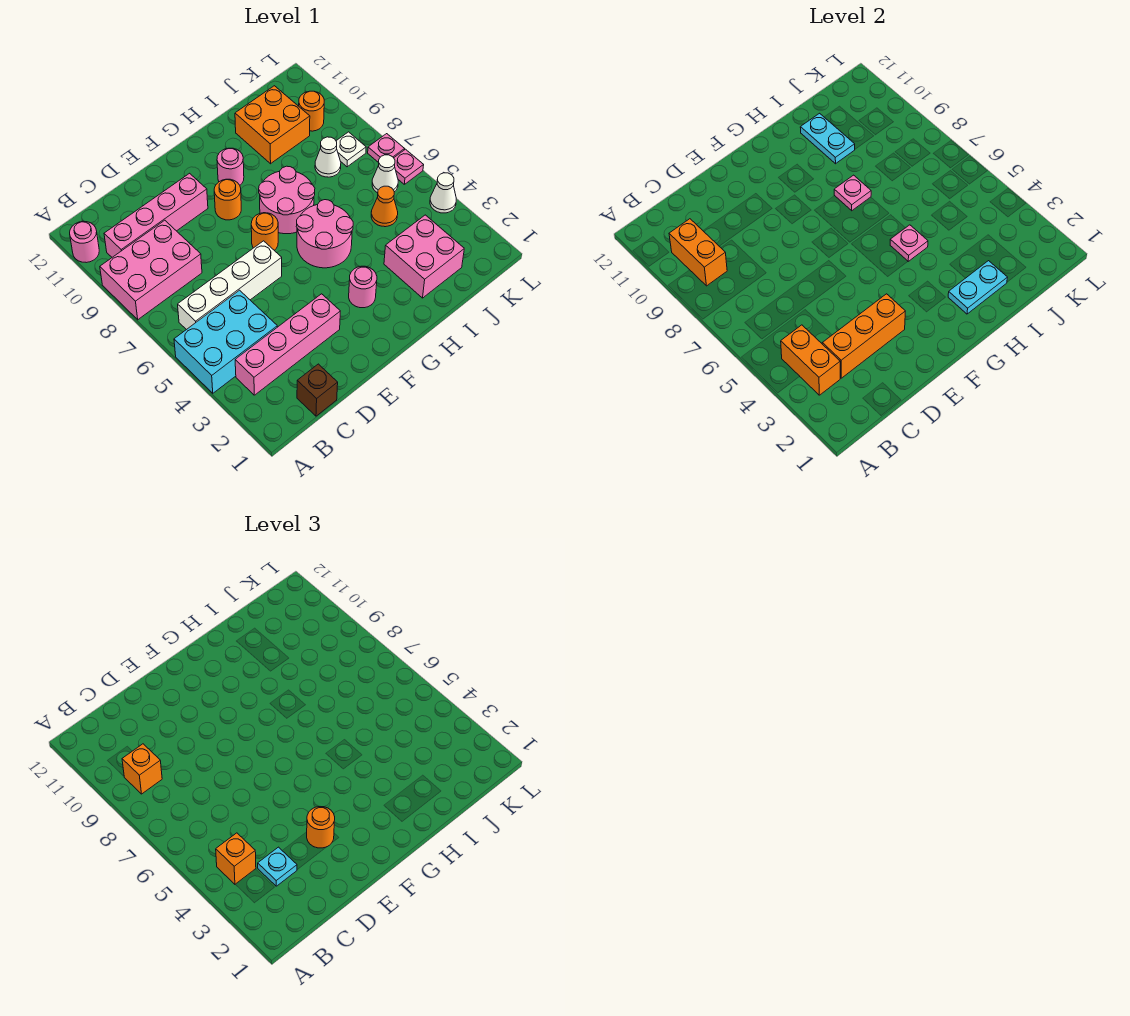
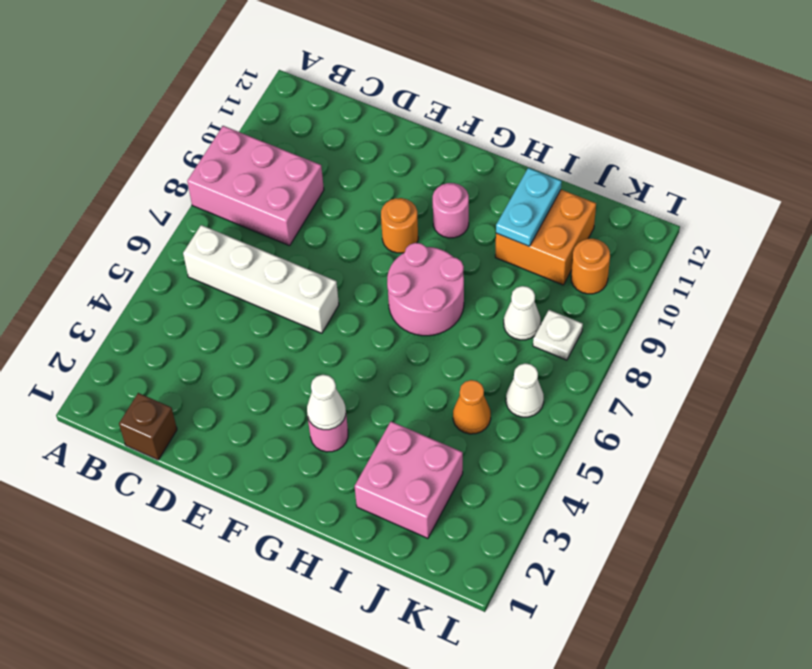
white cone G3 level 2 -> white cone L4 level 1
none -> cyan brick A4:C5 level 1
none -> pink round brick A11 level 1
none -> pink brick B3:E3 level 1
none -> pink brick B10:E10 level 1

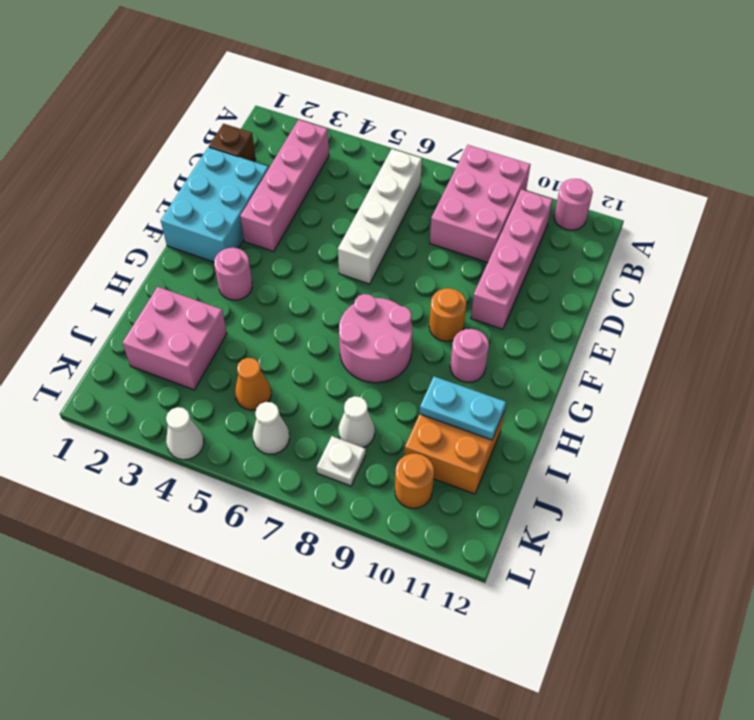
cyan brick D1:F2 level 1 -> cyan brick A4:C5 level 1
none -> orange round brick F7 level 1
none -> pink round brick G5:H6 level 1
none -> pink plate L6 level 1
none -> pink plate L7 level 1

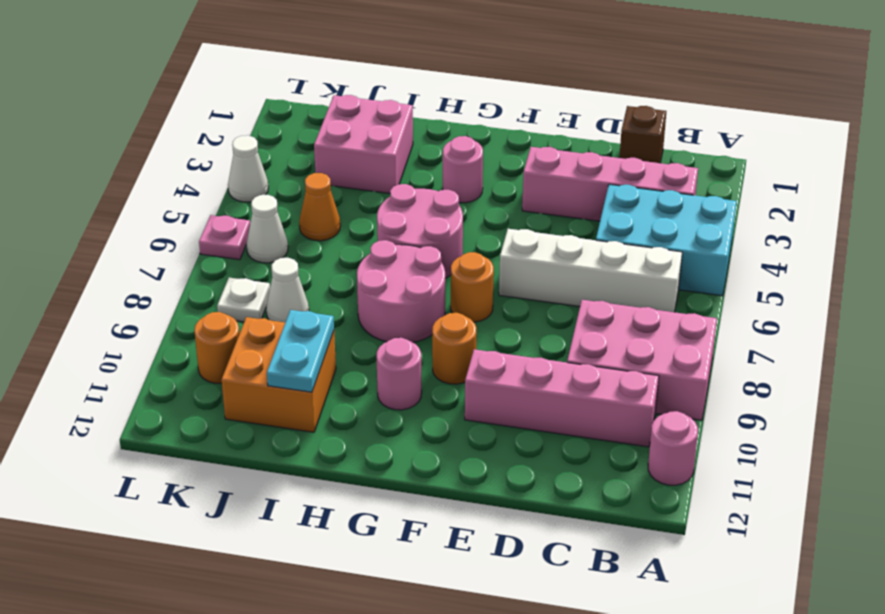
none -> pink plate L7 level 1
none -> orange brick B3:B4 level 2
none -> orange brick B9:B10 level 2
none -> orange brick C3:E3 level 2

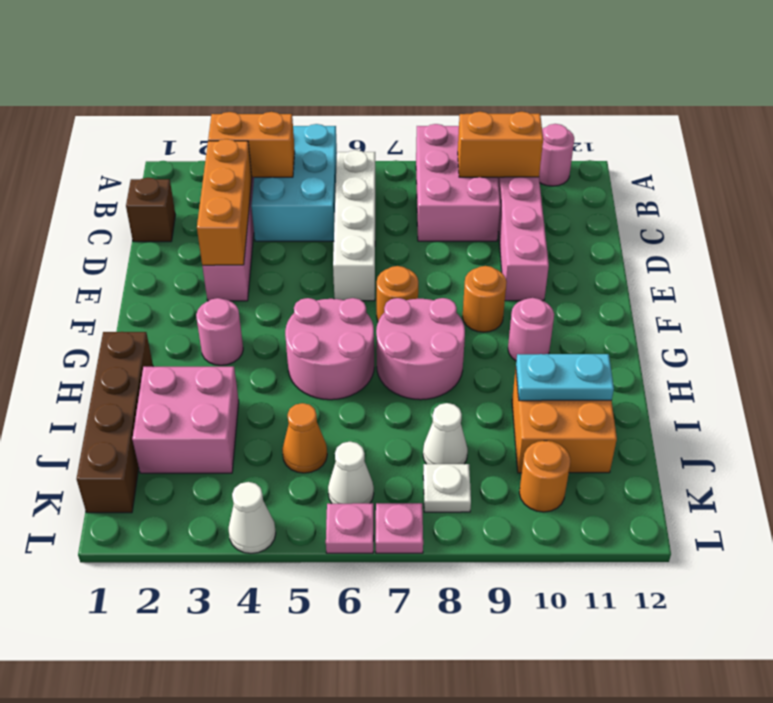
brown brick H1:K1 level 1 -> none
none -> cyan plate H2:I2 level 2
none -> pink plate H5 level 2
none -> pink plate H8 level 2
none -> orange brick B4 level 3

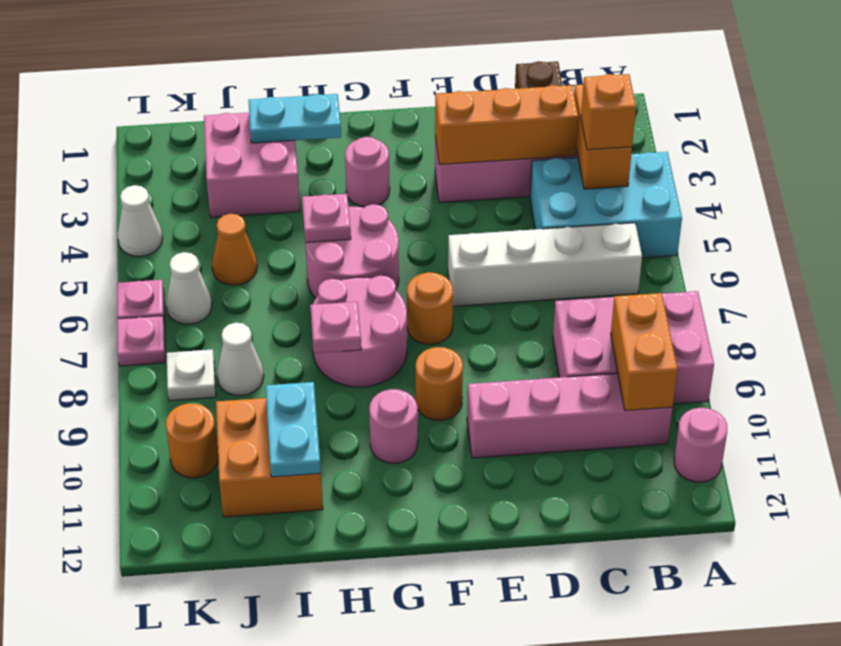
none -> orange brick B9 level 3
none -> cyan plate C3 level 3
none -> orange round brick E3 level 3

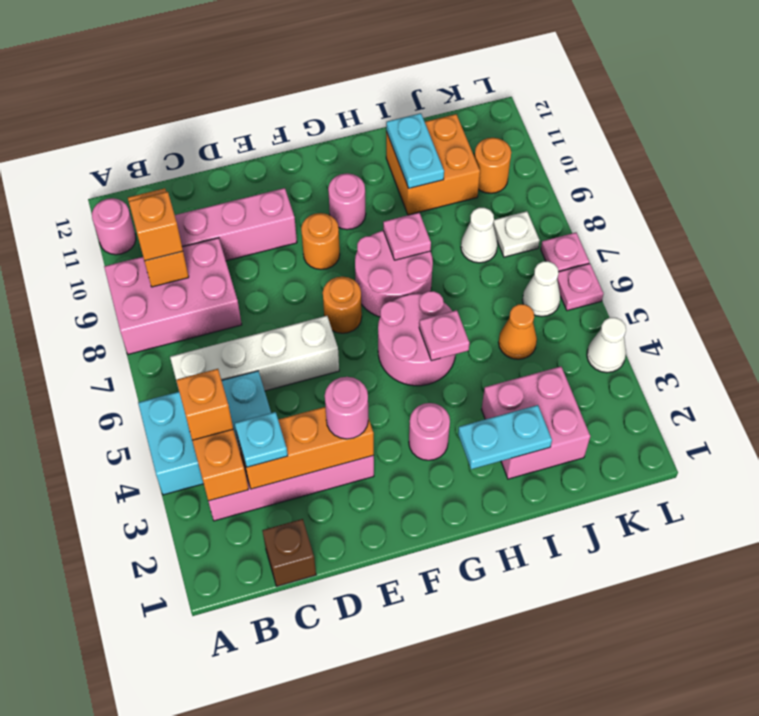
pink round brick E3 level 3 -> orange round brick E3 level 3

